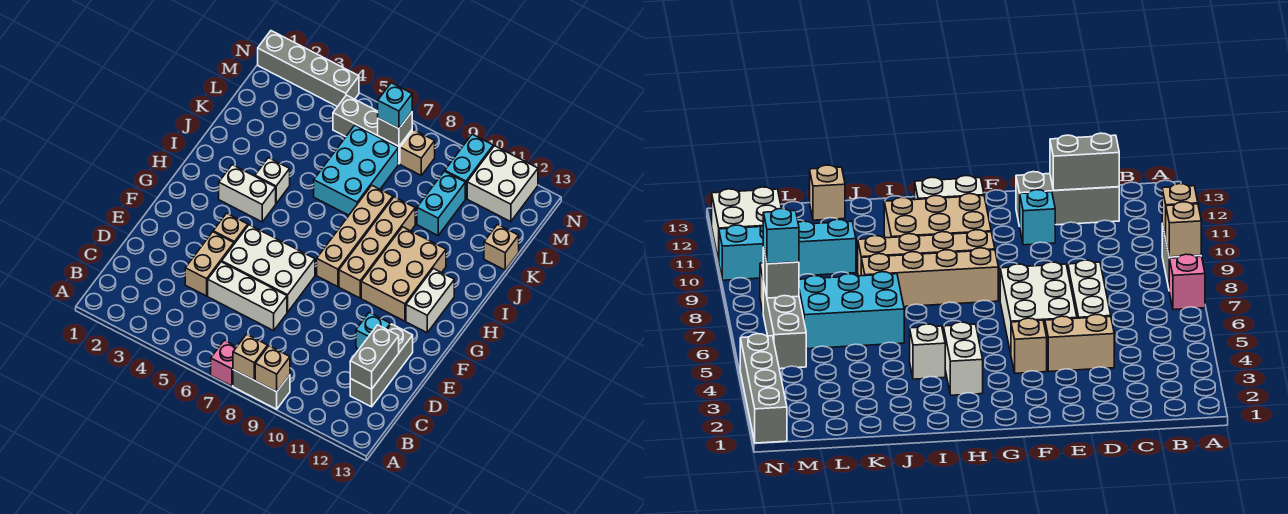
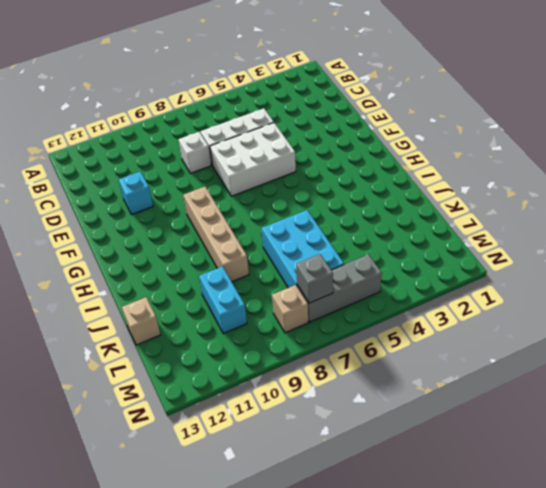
white brick D8 level 1 -> white brick I4 level 1
none -> pink brick A7 level 1
none -> grey brick A8:A9 level 1
none -> grey brick C12:E12 level 1

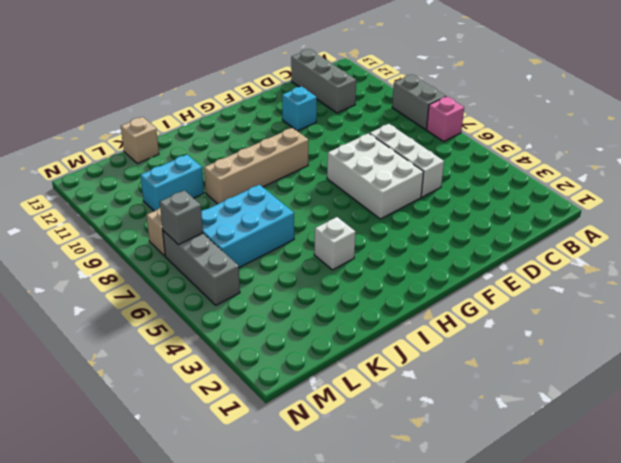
grey brick C11:C13 level 1 -> grey brick C12:E12 level 1
none -> tan brick D4:E4 level 1
none -> tan brick F4 level 1
none -> tan brick G8:J8 level 1

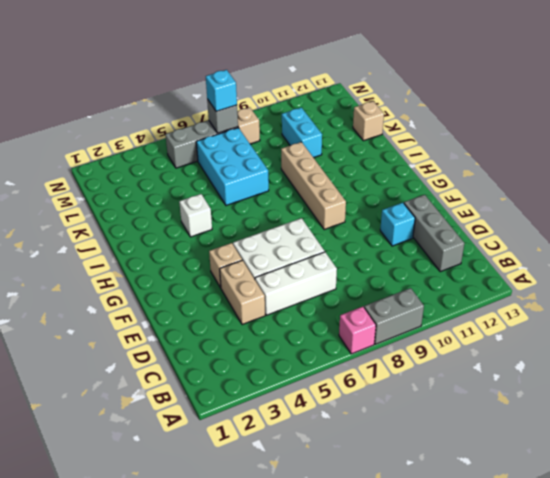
none -> tan brick G8:J8 level 1
none -> tan brick G10:I11 level 1
none -> white brick G12:H12 level 1

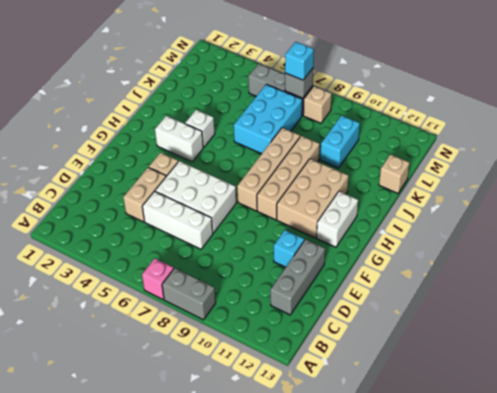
none -> cyan brick M10:N10 level 1
none -> white brick M11:N12 level 1
none -> grey brick N1:N4 level 1

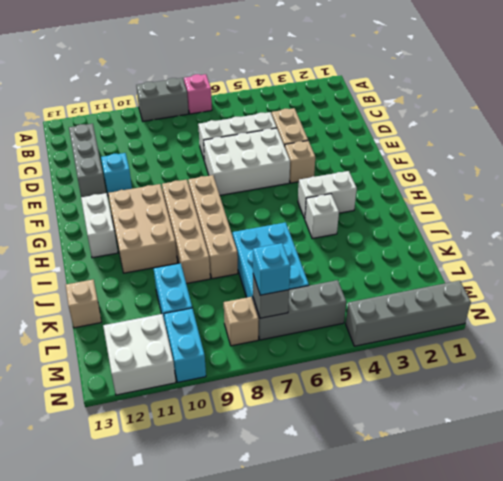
none -> tan brick A8 level 2
none -> tan brick A9 level 2
none -> grey brick C12:D12 level 2

